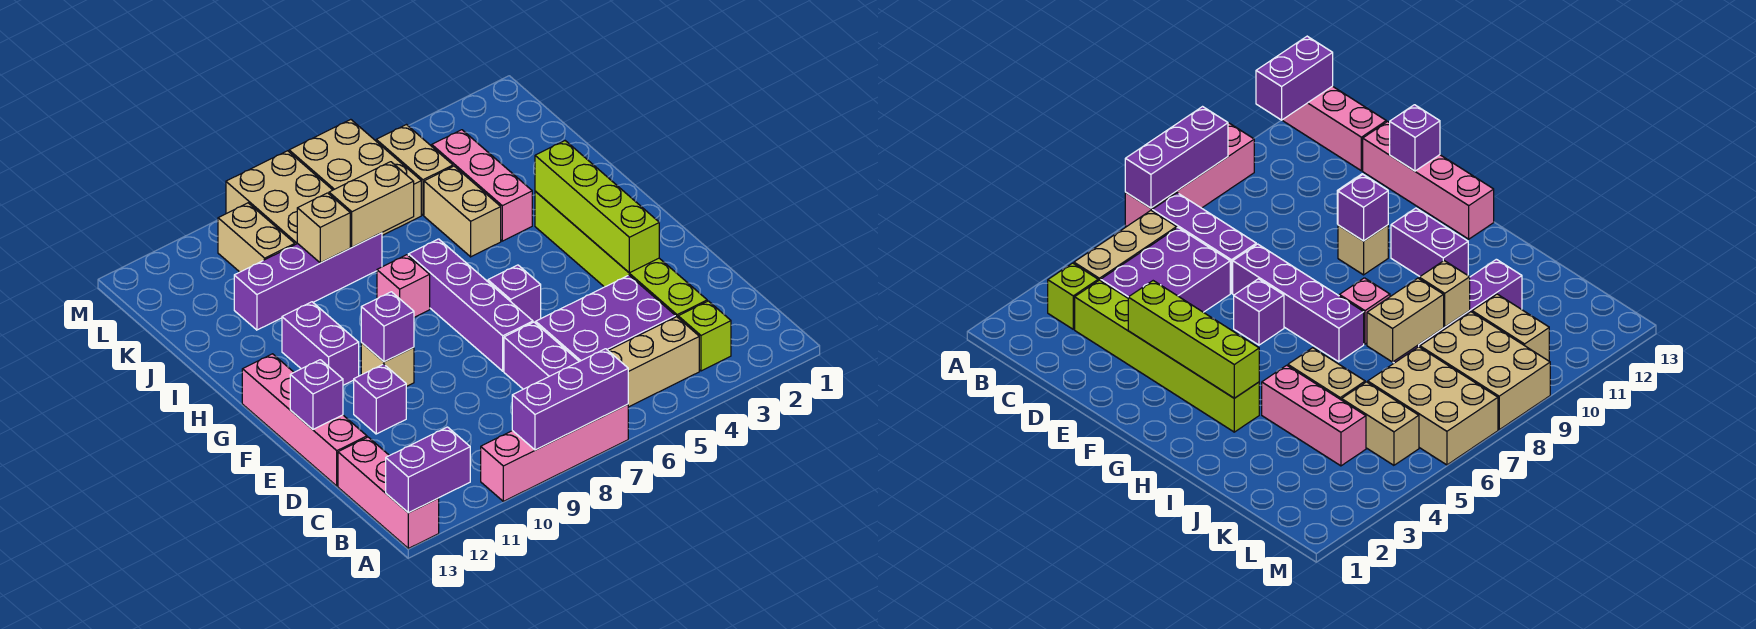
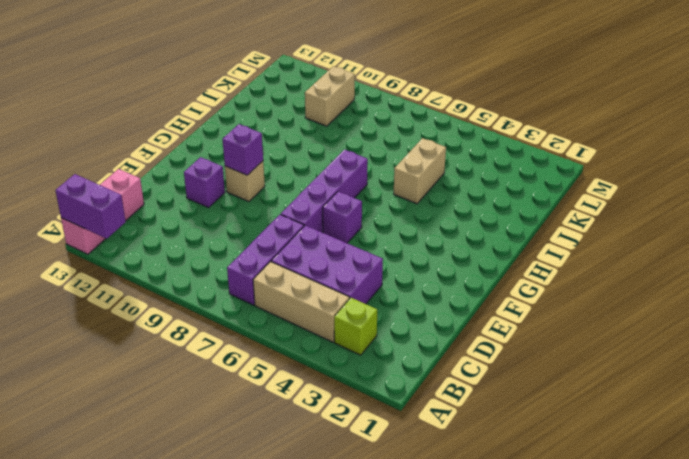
none -> pink brick A7:A10 level 1
none -> lime brick C3:H3 level 1
none -> pink brick D13:G13 level 1

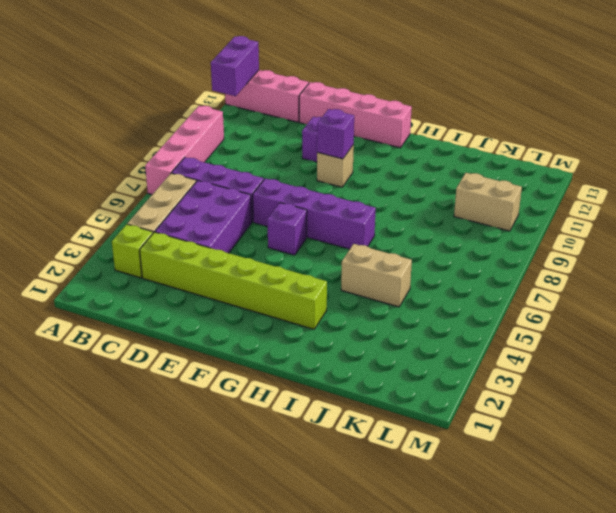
none -> purple brick G11:H11 level 1
none -> pink brick H8 level 1
none -> pink brick I4:K4 level 1

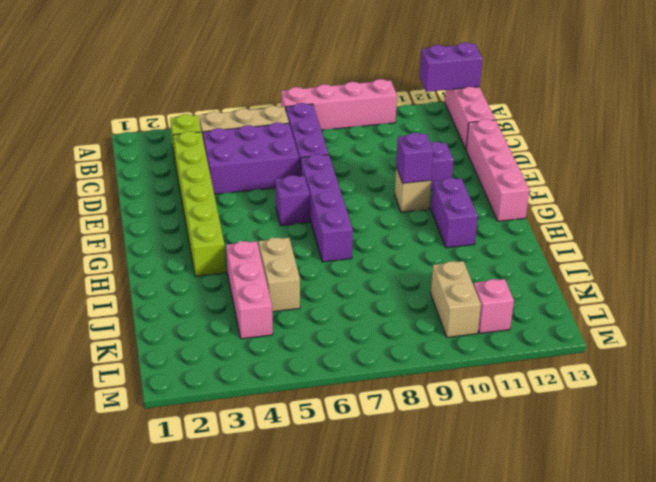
pink brick L11 level 1 -> pink brick H8 level 1
none -> purple brick J8:J11 level 1
none -> tan brick K5:L5 level 1
none -> tan brick K6:M7 level 1

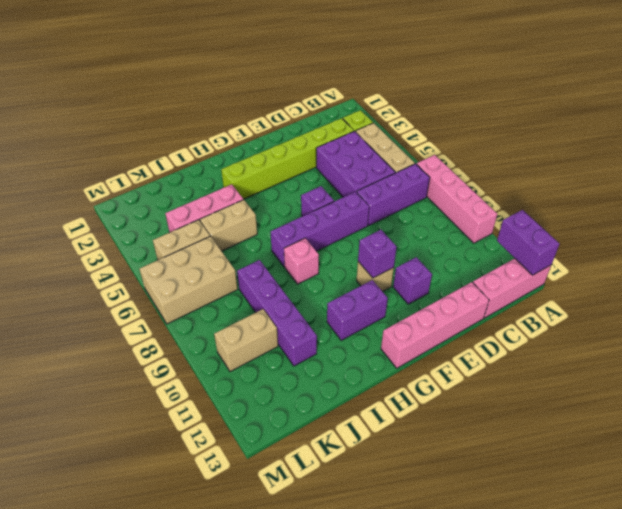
none -> tan brick K8:M9 level 1
none -> purple brick A7:A9 level 2
none -> lime brick E3:H3 level 2

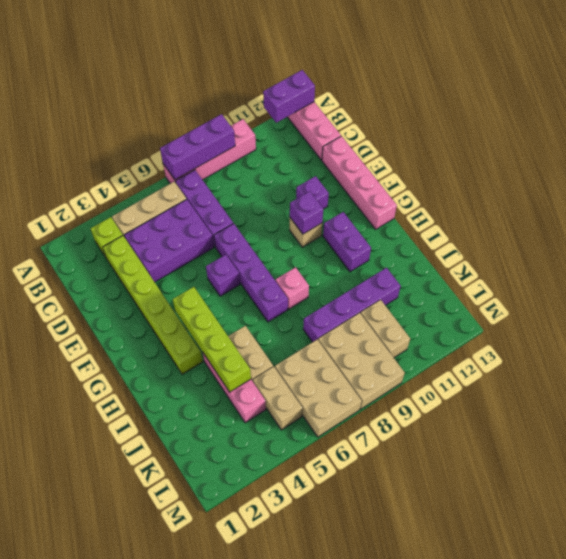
lime brick G4:J4 level 2 -> lime brick E3:H3 level 2
none -> purple brick E13 level 2
none -> tan brick J7:J8 level 2
none -> tan brick J9 level 2

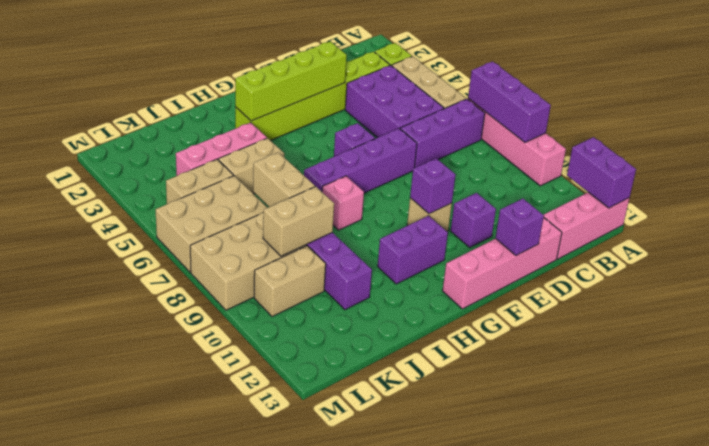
tan brick J9:K9 level 2 -> tan brick J9 level 2

